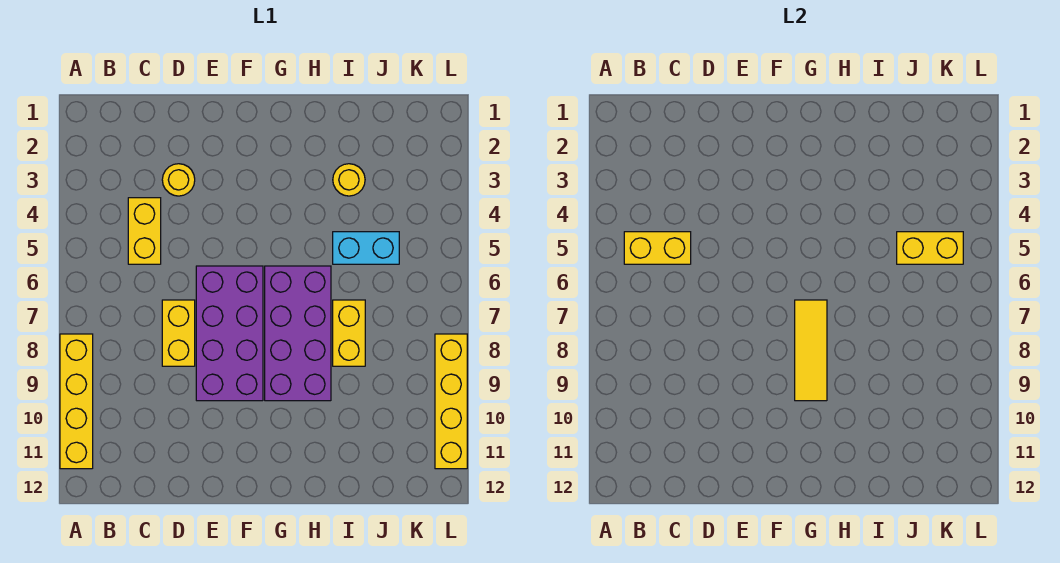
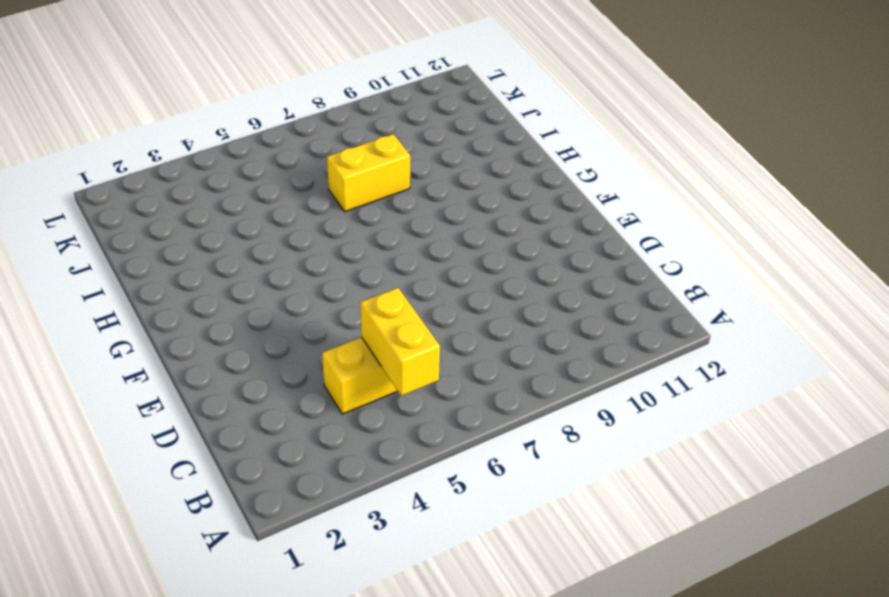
none -> yellow brick A8:A11 level 1
none -> yellow round brick D3 level 1
none -> yellow brick D7:D8 level 1

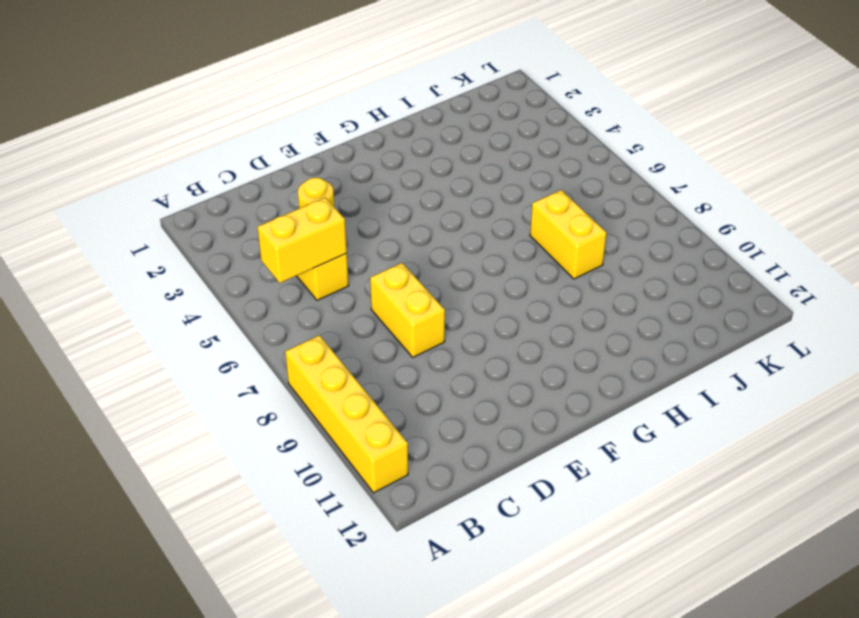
none -> purple brick E6:F9 level 1
none -> purple brick G6:H9 level 1
none -> yellow round brick I3 level 1

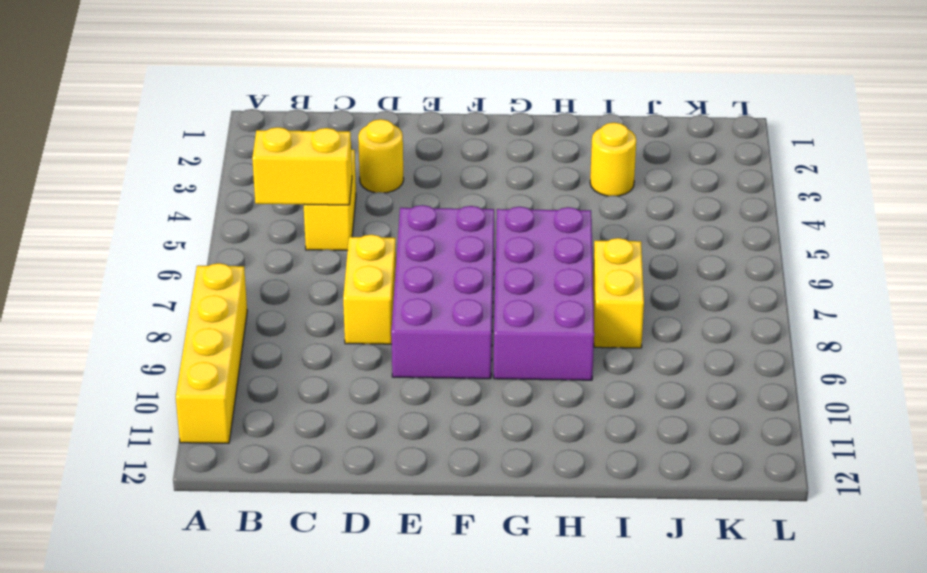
none -> cyan brick I5:J5 level 1
none -> yellow brick L8:L11 level 1
none -> yellow tile G7:G9 level 2

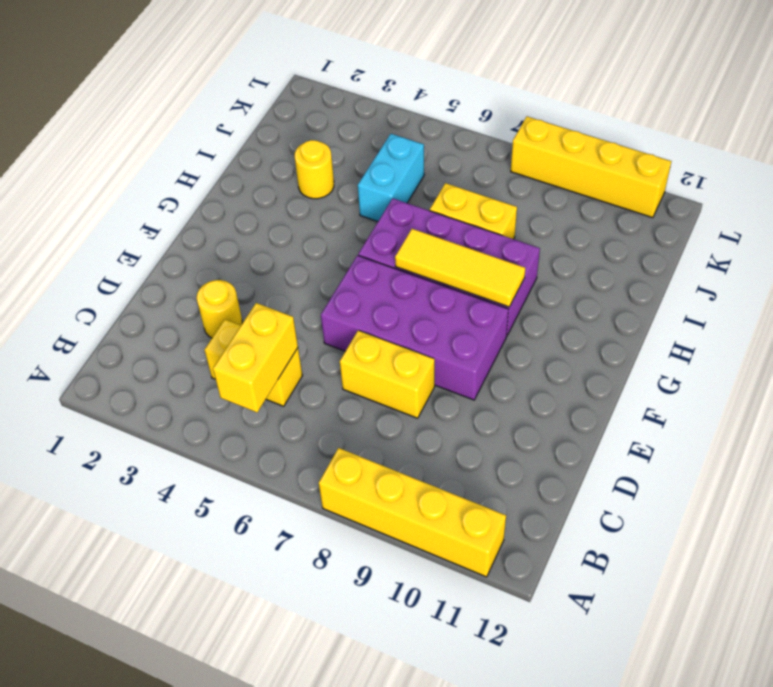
none -> yellow brick J5:K5 level 2

